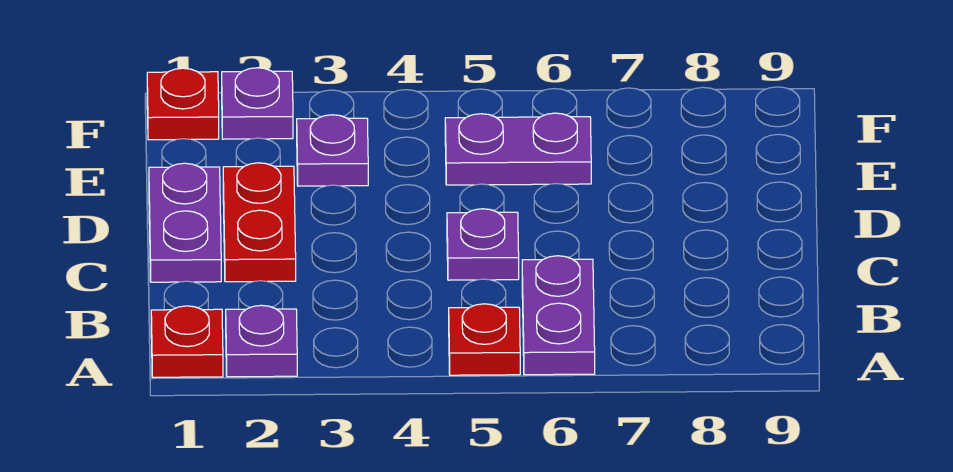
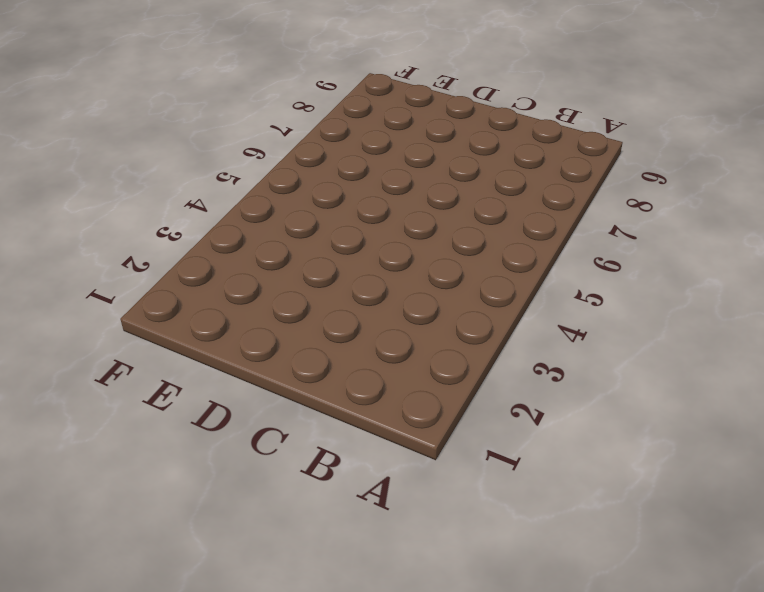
none -> red plate A1 level 1
none -> purple plate A2 level 1

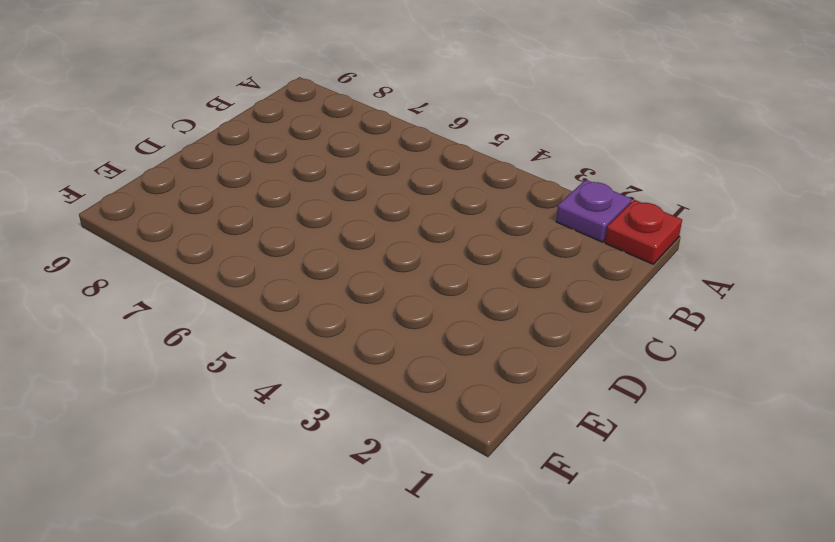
none -> red plate A5 level 1
none -> purple plate A6:B6 level 1

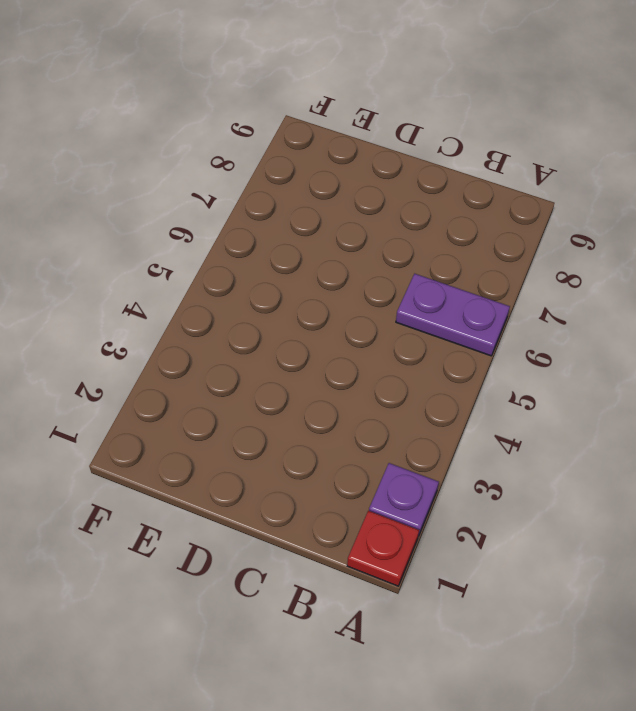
none -> red plate A5 level 1
none -> purple plate C1:D1 level 1

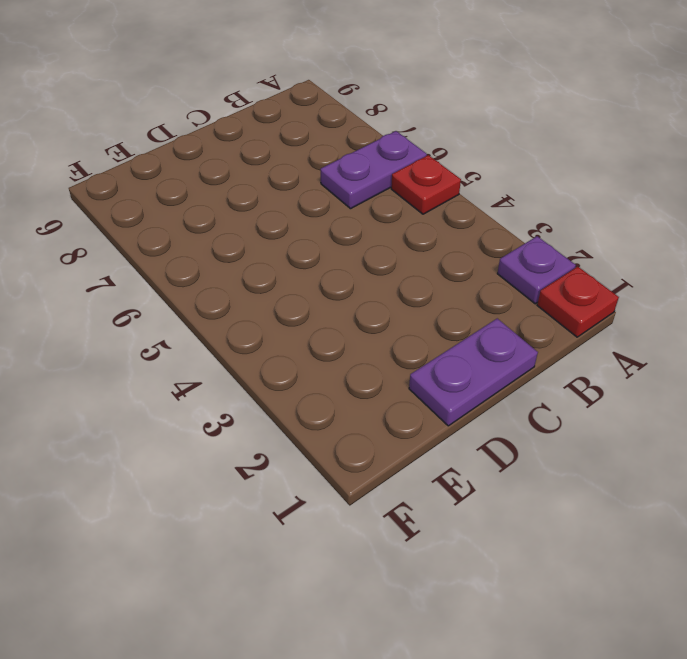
none -> red plate C2:D2 level 1
none -> purple plate C5 level 1

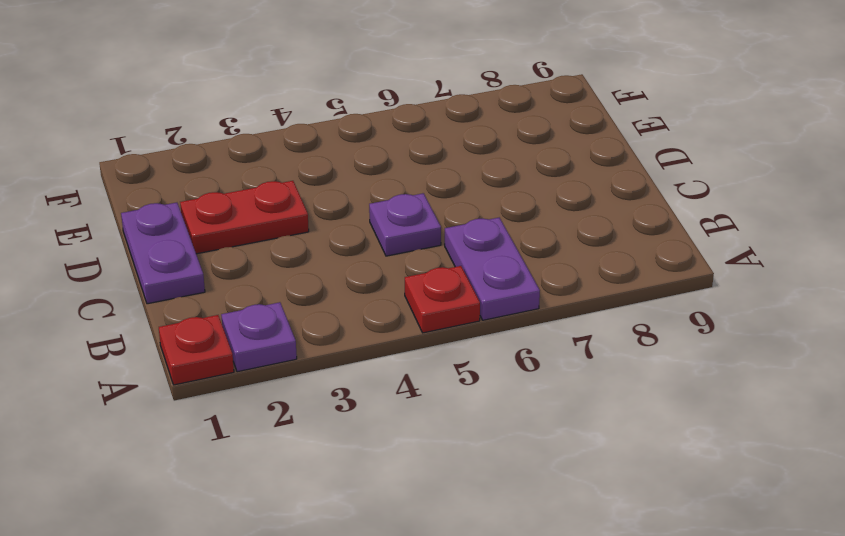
red plate D2:D3 level 1 -> red plate C2:D2 level 1
none -> purple plate E3 level 1
none -> purple plate E5:E6 level 1

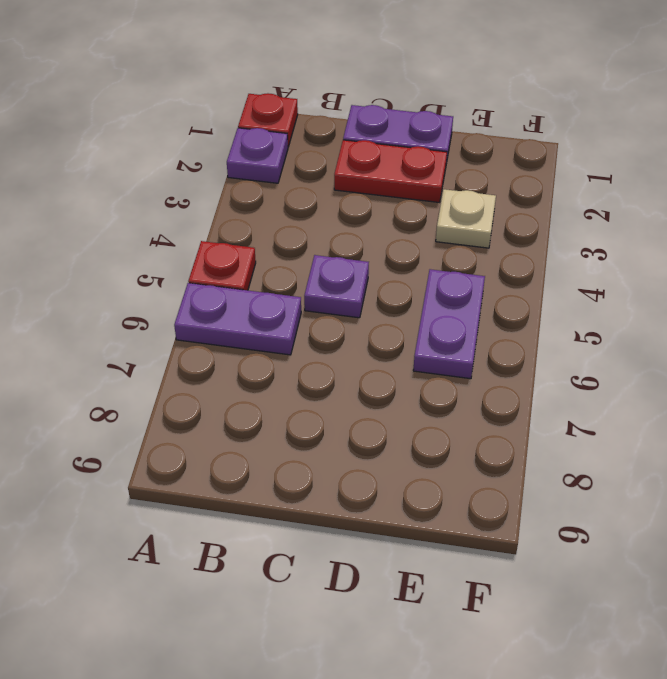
tan plate E3 level 1 -> purple plate E3 level 1
none -> red plate F1 level 1
none -> purple plate F2 level 1

